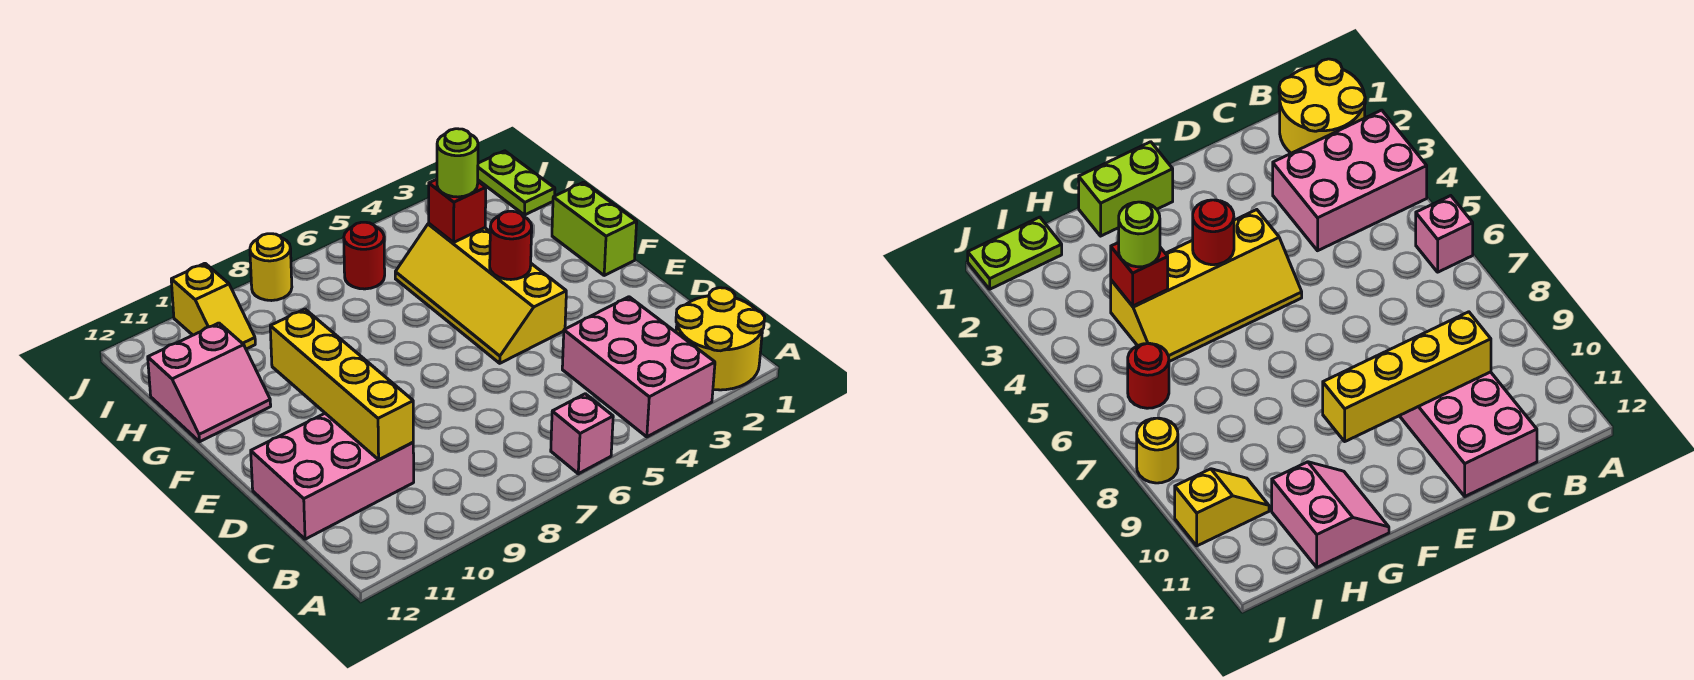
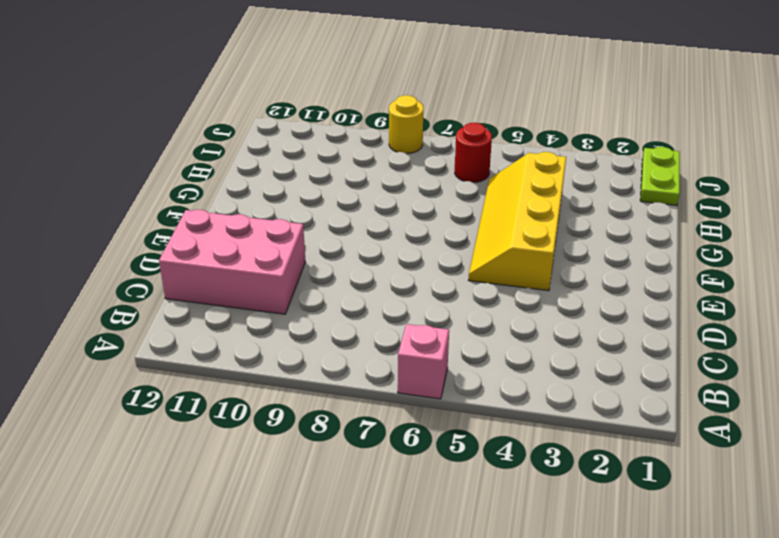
none -> yellow round brick A1:B2 level 1
none -> pink brick A3:C4 level 1
none -> lime brick F1:G1 level 1

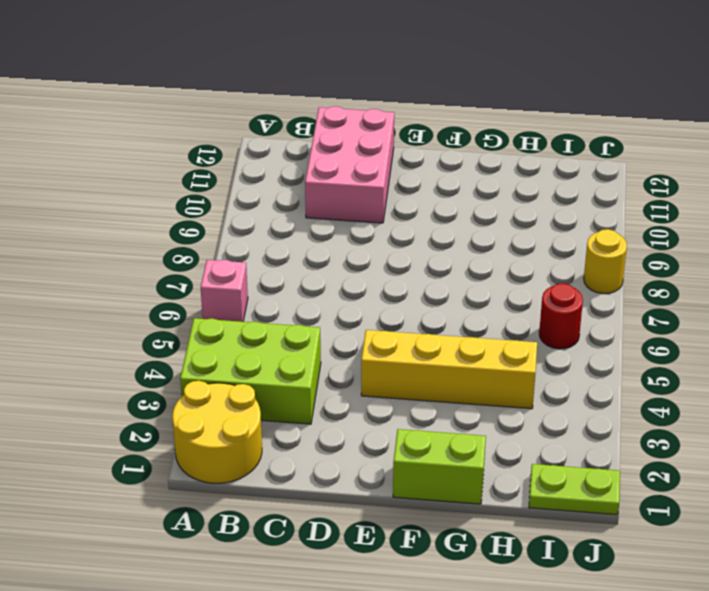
lime brick A3:C4 level 1 -> pink brick A3:C4 level 1
none -> pink slope G11:H12 level 1 top H
none -> yellow slope I10:J10 level 1 top J
none -> yellow brick C10:F10 level 2

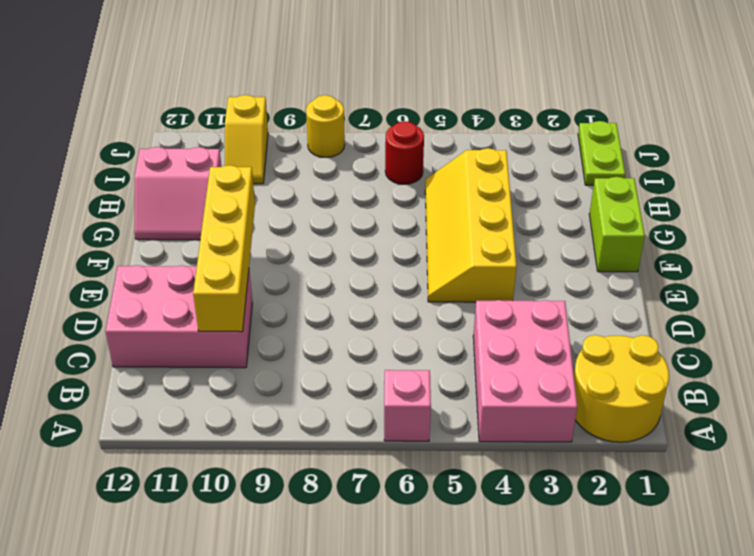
none -> red round brick F4 level 2
none -> red brick H4 level 2
none -> lime round brick H4 level 3

